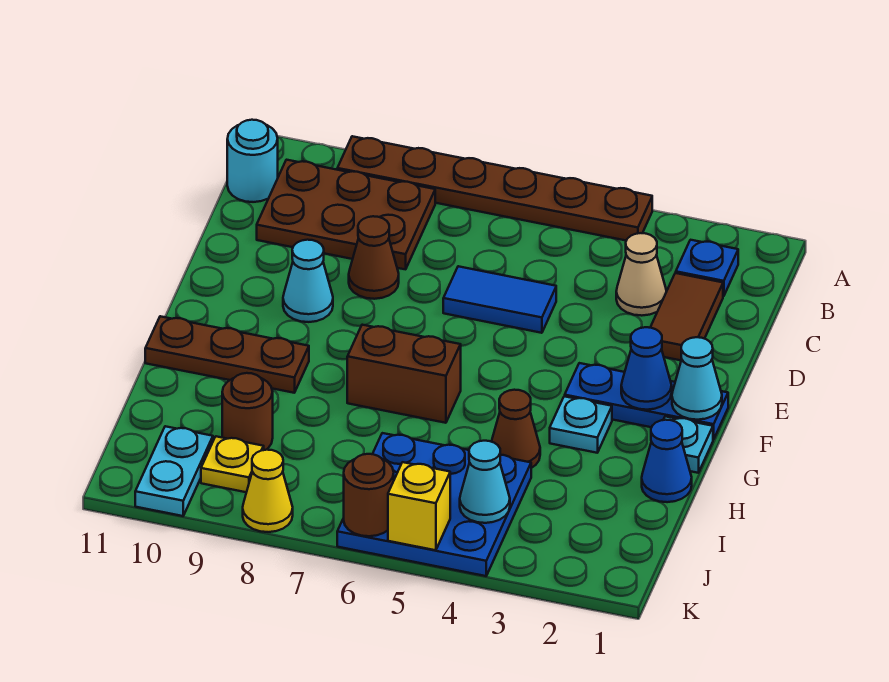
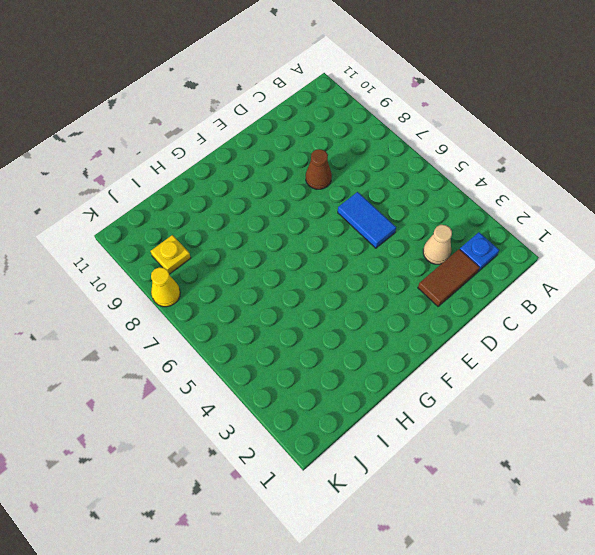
none -> brown plate A4:A9 level 1
none -> brown plate B8:C10 level 1
none -> cyan round brick B11 level 1

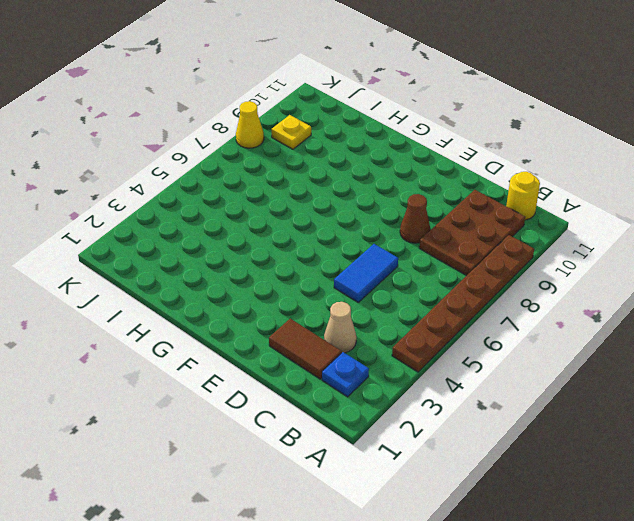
yellow round brick B11 level 1 -> cyan round brick B11 level 1
none -> cyan cone E9 level 1
none -> blue plate F1:F3 level 1
none -> cyan plate G1 level 1

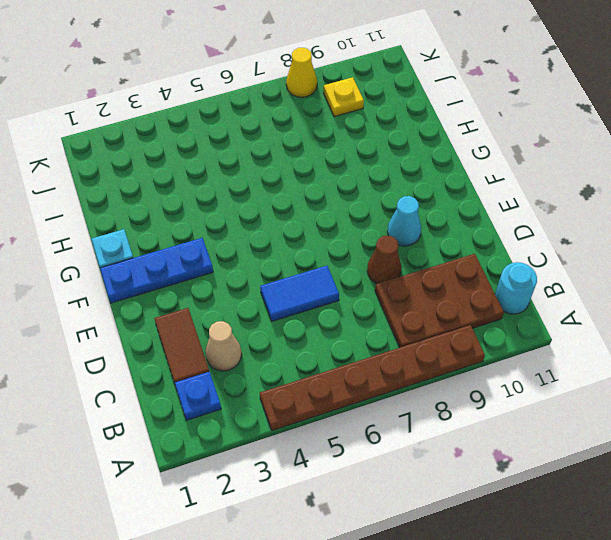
none -> cyan plate G3 level 1
none -> brown brick G6:G7 level 1
none -> brown plate G9:G11 level 1

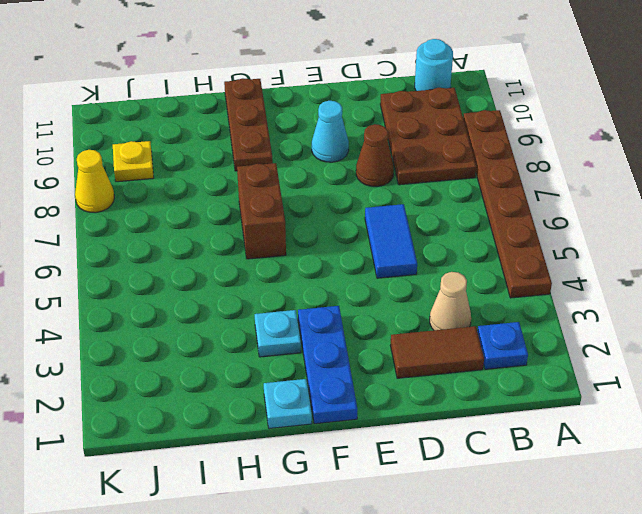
none -> blue cone H1 level 1
none -> brown cone H4 level 1
none -> blue plate I4:K6 level 1

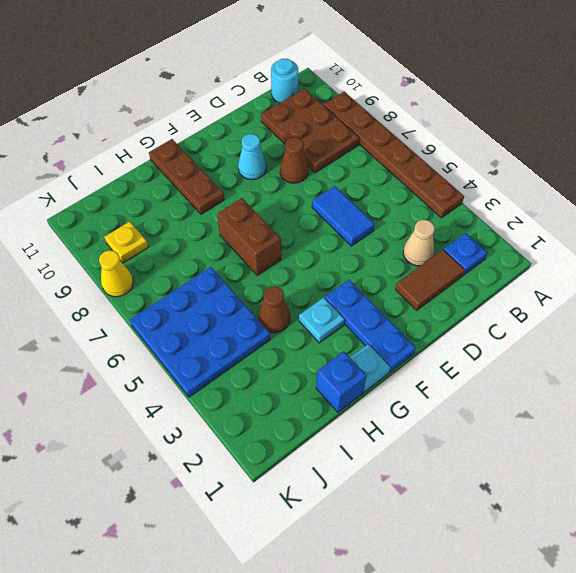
blue brick H1 level 1 -> blue cone H1 level 1
none -> brown round brick I9 level 1
none -> cyan plate J10:K10 level 1
none -> cyan cone F1 level 2

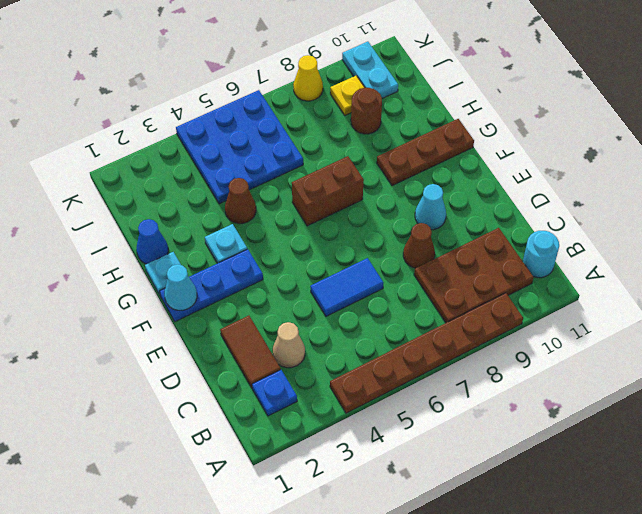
none -> blue cone F2 level 2
none -> cyan cone J4 level 2
none -> yellow brick K5 level 2

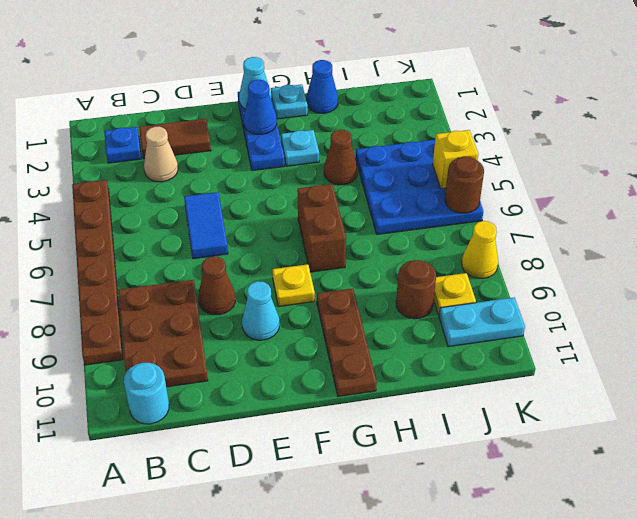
yellow plate F8 level 1 -> none
none -> cyan cone J4 level 2

